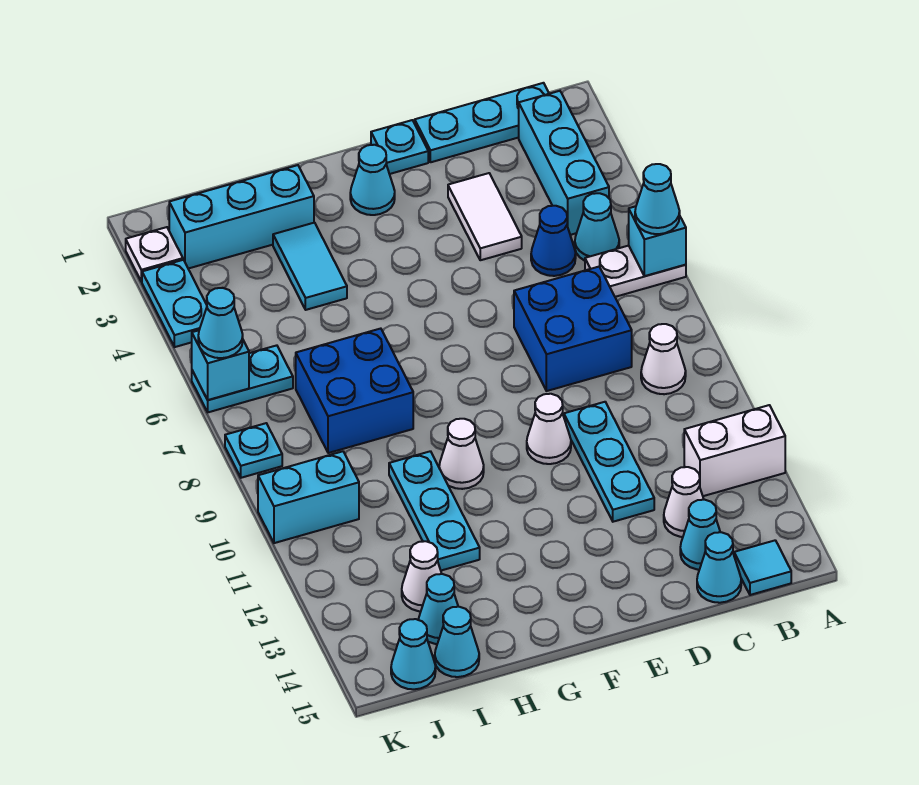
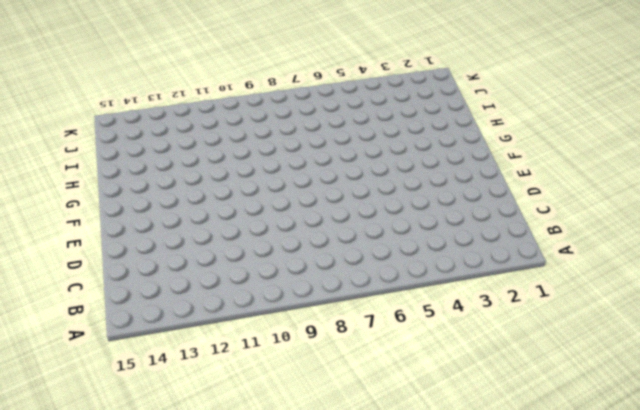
none -> white plate A6:B6 level 1
none -> white brick A12:B12 level 1
none -> cyan plate B1:D1 level 1
none -> cyan brick B2:B4 level 1

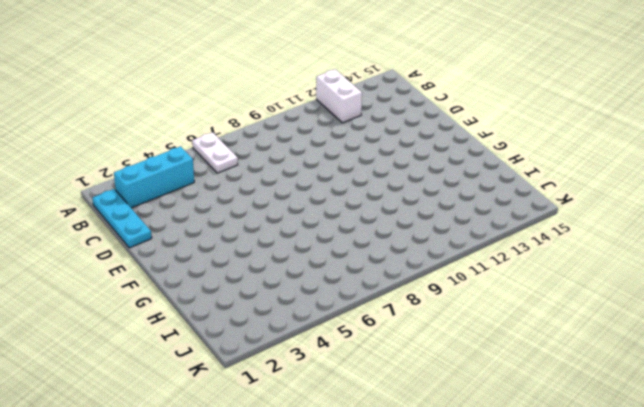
none -> cyan cone B5 level 1
none -> white cone B9 level 1
none -> cyan tile B15 level 1
none -> blue cone C5 level 1

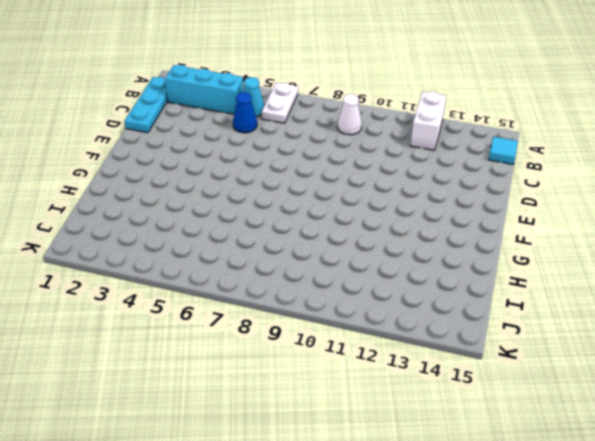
none -> blue brick C7:D8 level 1
none -> white cone C13 level 1
none -> cyan cone C14 level 1
none -> cyan cone C15 level 1

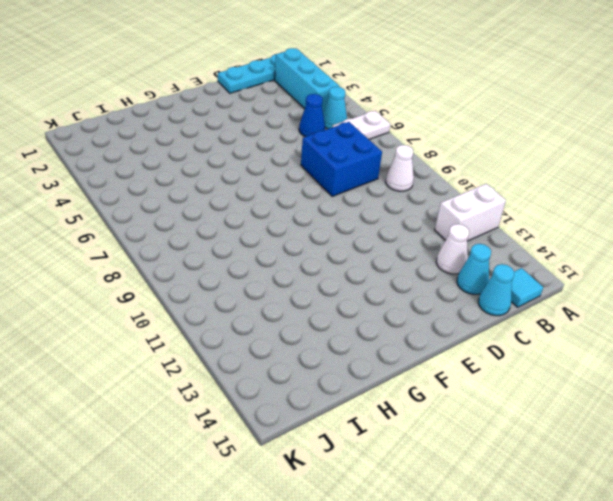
none -> white tile D3:D4 level 1
none -> cyan plate D10:D12 level 1
none -> cyan plate E1 level 1
none -> white cone E10 level 1

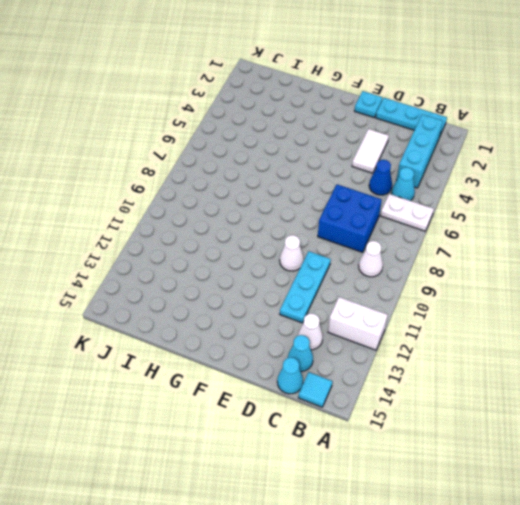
none -> cyan cone F2 level 1
none -> white cone G10 level 1
none -> cyan brick H2:J2 level 1
none -> cyan tile H3:H4 level 1

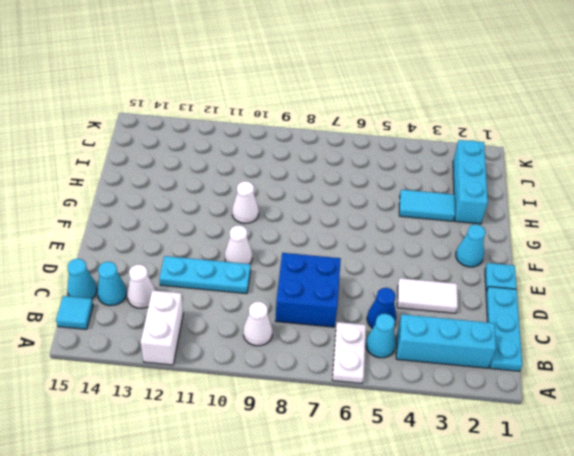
none -> blue brick H7:I8 level 1
none -> cyan plate H10:H12 level 1
none -> white cone I13 level 1
none -> cyan cone I14 level 1

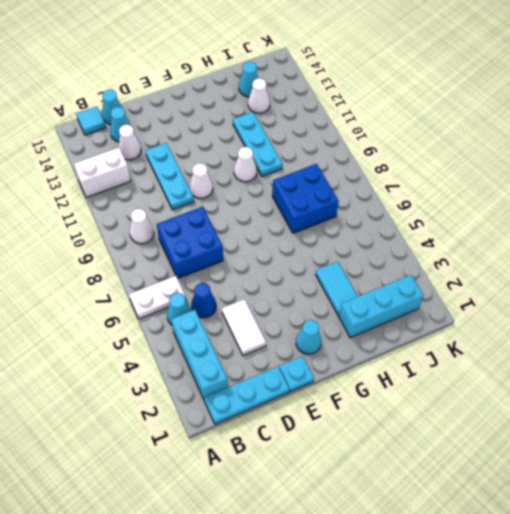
none -> cyan cone I15 level 1
none -> cyan plate J6:K6 level 1
none -> cyan brick J10:K10 level 1
none -> cyan cone J15 level 1

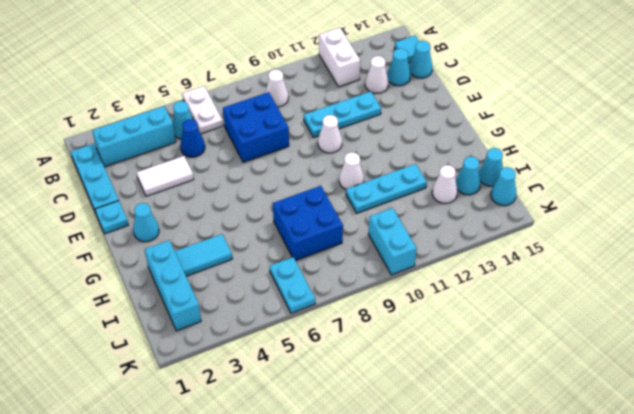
none -> white plate K2 level 1
none -> cyan plate K3:K4 level 1
none -> cyan plate K8 level 1
none -> cyan brick A6 level 2

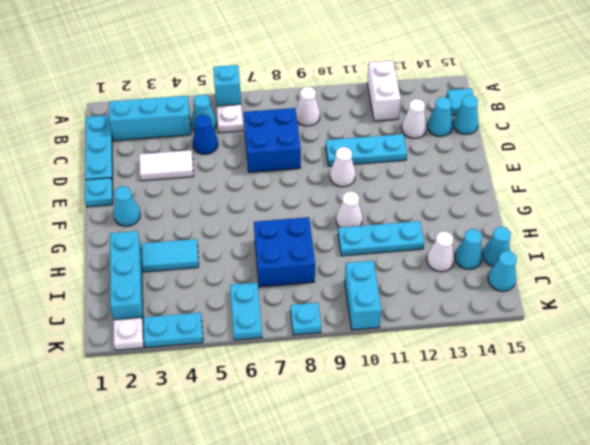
none -> cyan brick K6 level 2
none -> cyan cone A6 level 3
none -> cyan cone K6 level 3

